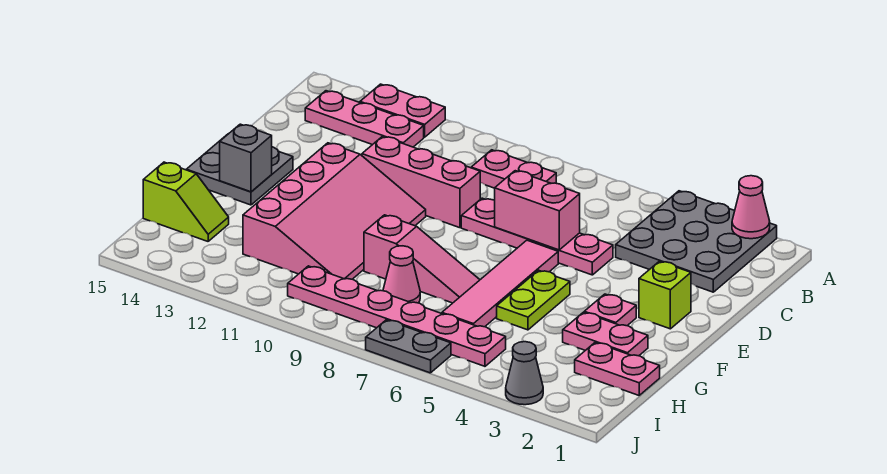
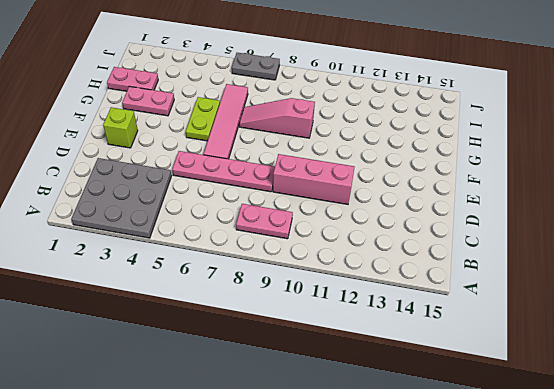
none -> pink plate A12:A13 level 1
none -> pink plate B12:B14 level 1
none -> pink slope E10:H12 level 1 top 12

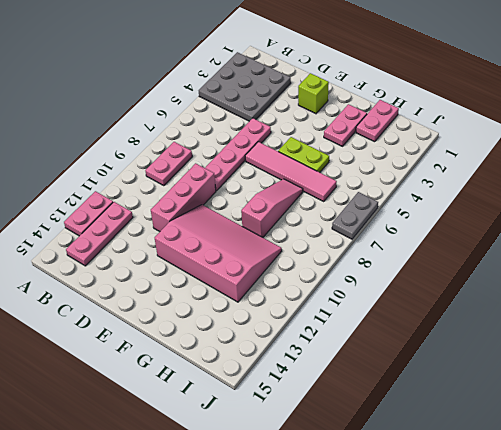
none -> grey plate E14:F15 level 1
none -> pink plate F3 level 1
none -> pink cone H8 level 1

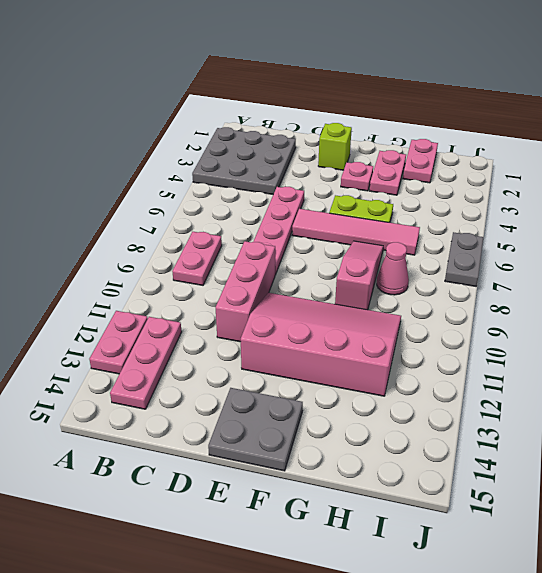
none -> lime slope H14:H15 level 1 top 15
none -> pink plate I5:I10 level 1
none -> grey cone J3 level 1

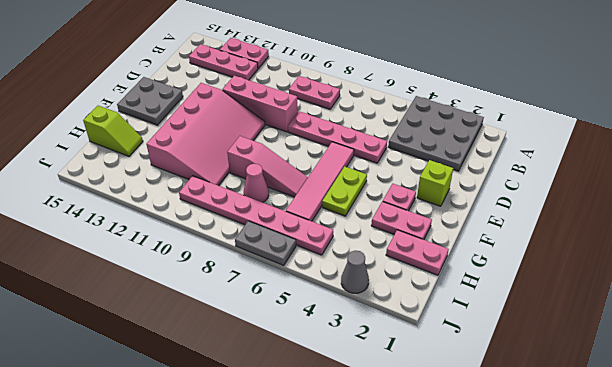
none -> pink cone A2 level 2
none -> pink brick D6:D7 level 2
none -> grey brick F14 level 2

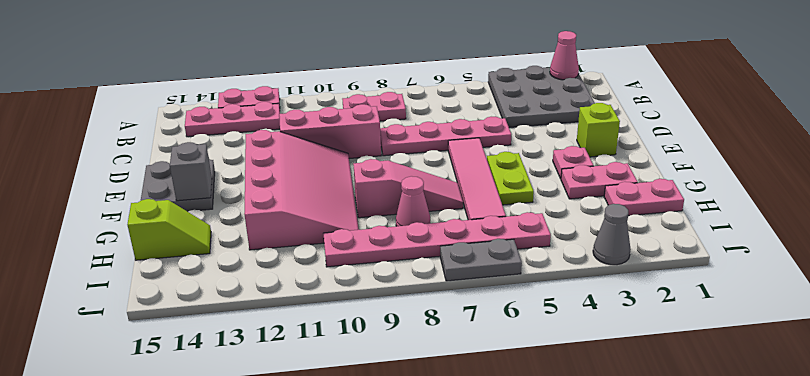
none -> pink brick D6:D7 level 2

